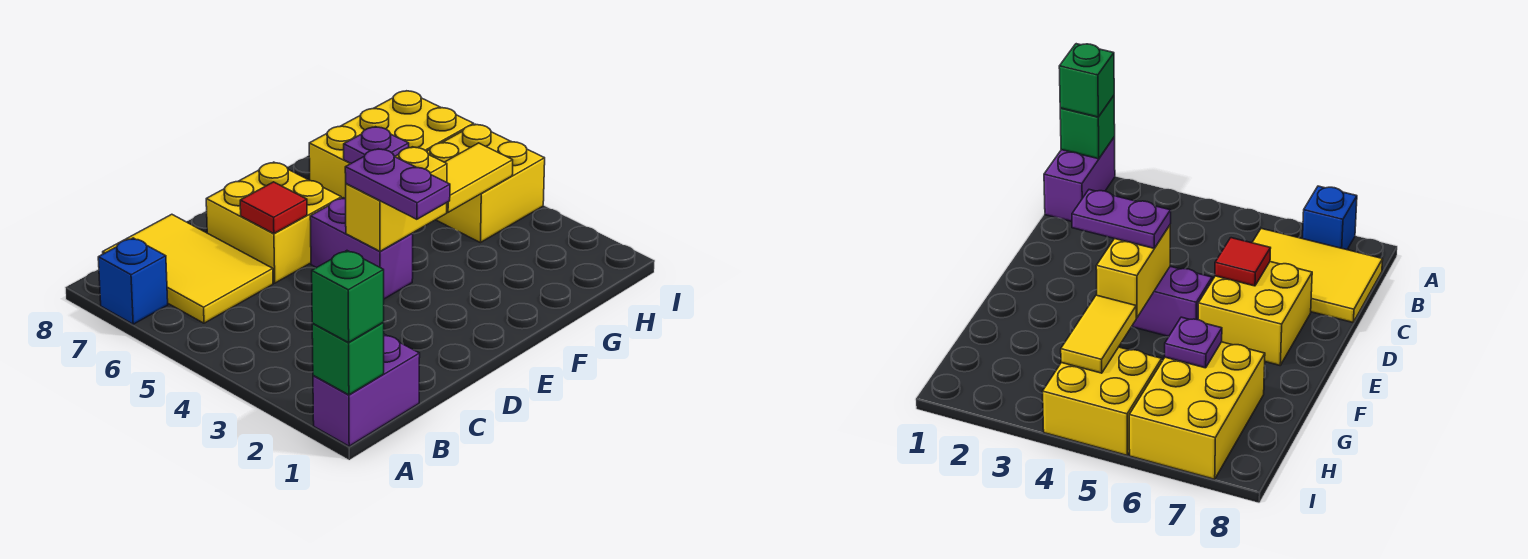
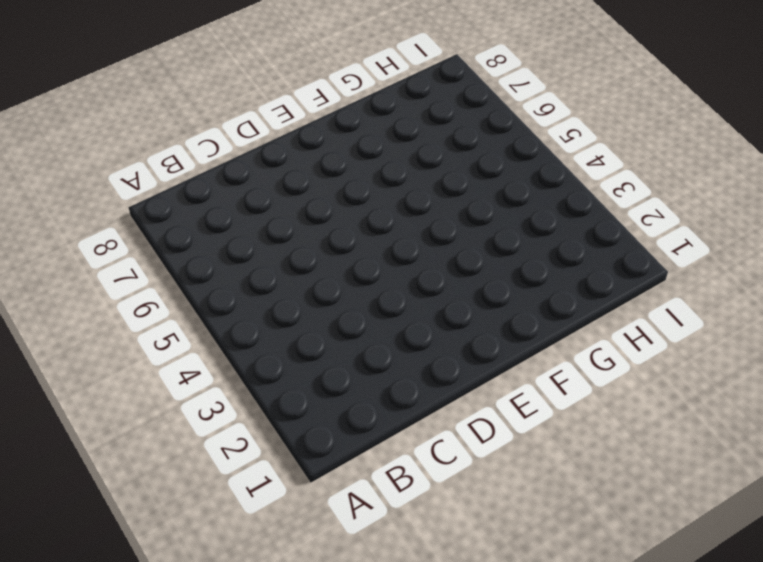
none -> purple brick A1:B1 level 1
none -> blue brick A7 level 1
none -> yellow tile B6:C8 level 1

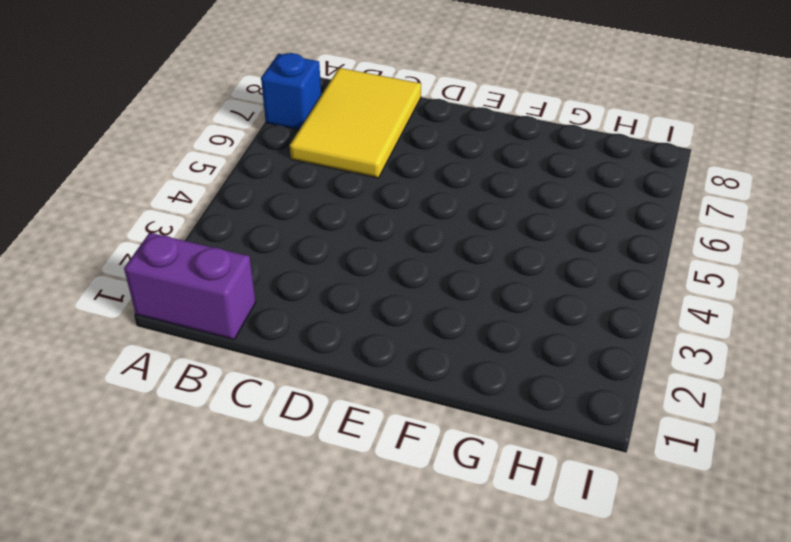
none -> yellow brick D6:E7 level 1
none -> purple brick E4:E5 level 1
none -> yellow brick G6:I7 level 1

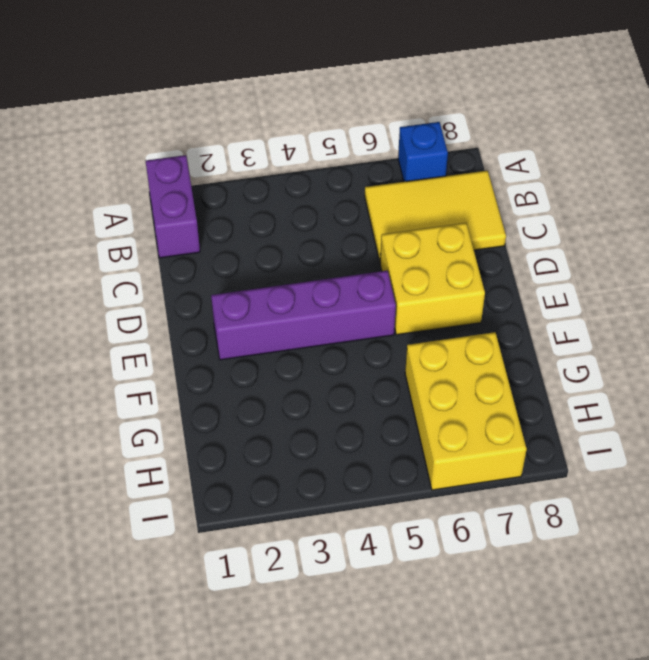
purple brick E2:E5 level 1 -> purple brick E4:E5 level 1
none -> yellow brick H4:I5 level 1
none -> green brick A1 level 2
none -> red tile D6 level 2

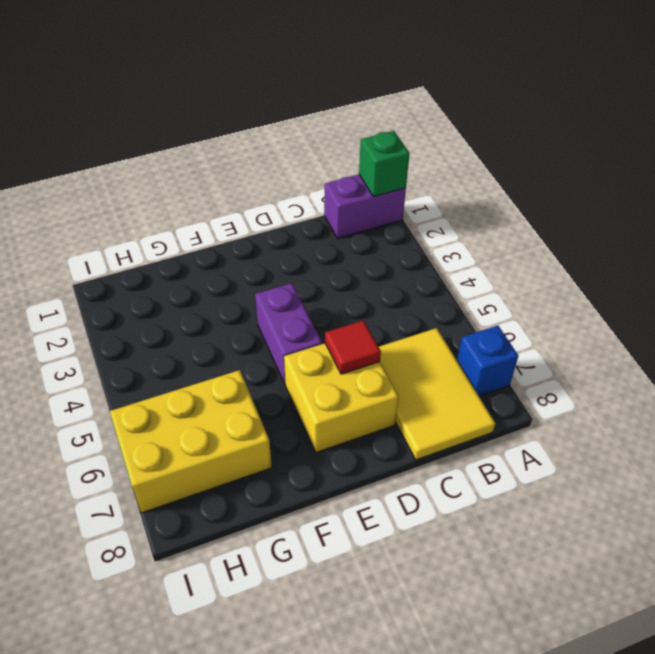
none -> yellow brick H4:I5 level 1
none -> yellow brick E4:F4 level 2
none -> yellow tile G4:H4 level 2

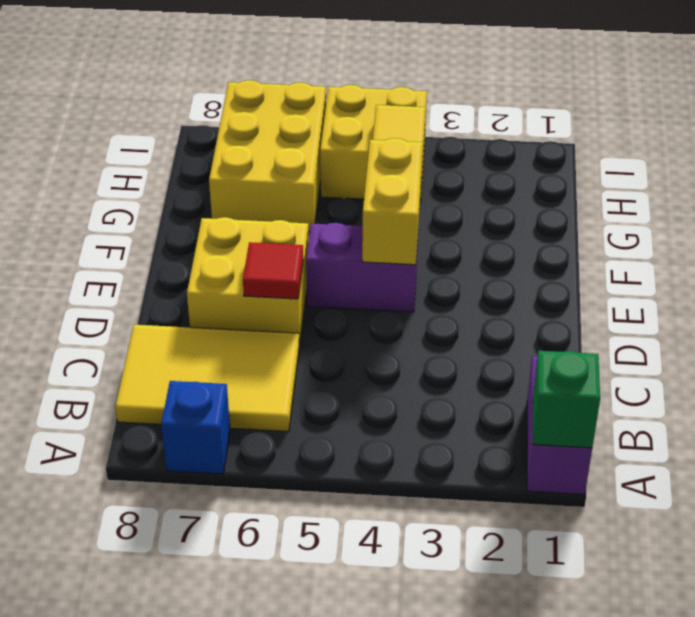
none -> purple plate G6 level 2
none -> green brick A1 level 3
none -> purple plate E3:E4 level 3

